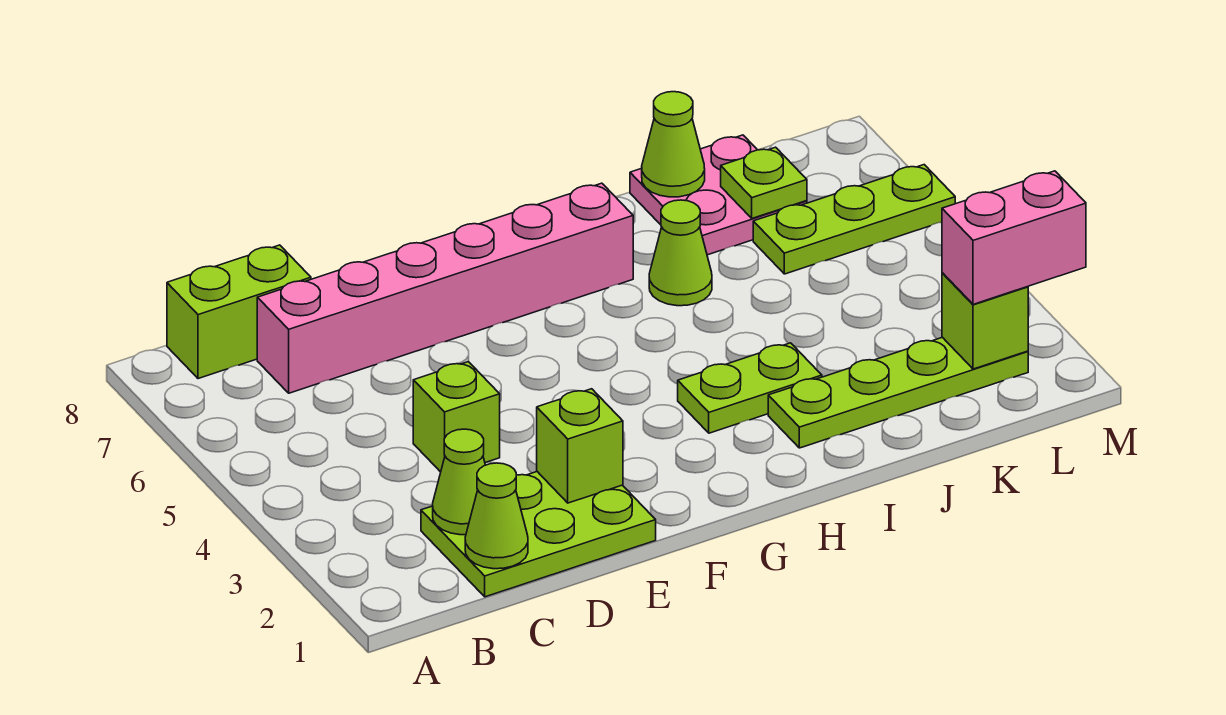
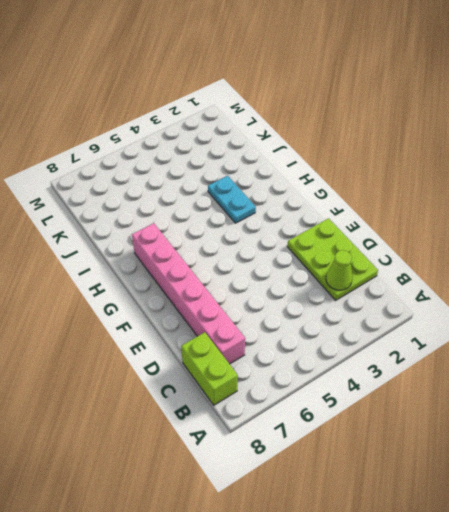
cyan plate H3:I3 level 1 -> lime plate H3:I3 level 1
none -> lime brick D4 level 1
none -> lime plate I2:L2 level 1
none -> lime cone I6 level 1

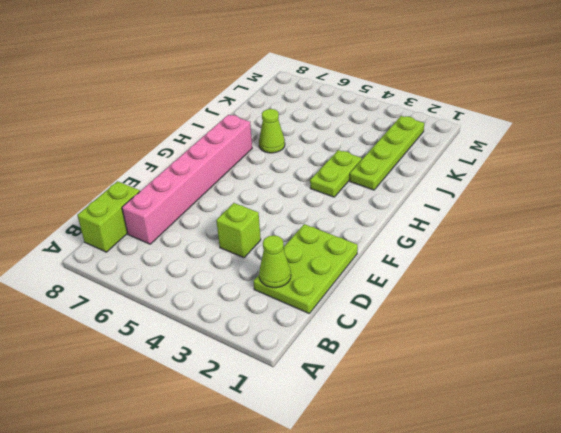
none -> pink plate J7:K8 level 1
none -> lime plate K6:M6 level 1
none -> lime cone C1 level 2

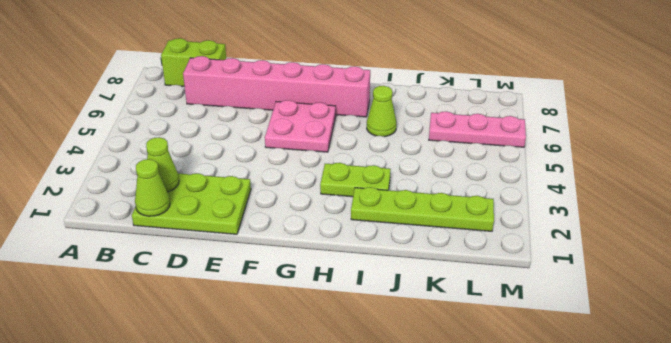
pink plate F5:G6 level 1 -> pink plate J7:K8 level 1
pink plate K6:M6 level 1 -> lime plate K6:M6 level 1
none -> lime brick D4 level 1
none -> lime brick E2 level 2
none -> lime cone J8 level 2

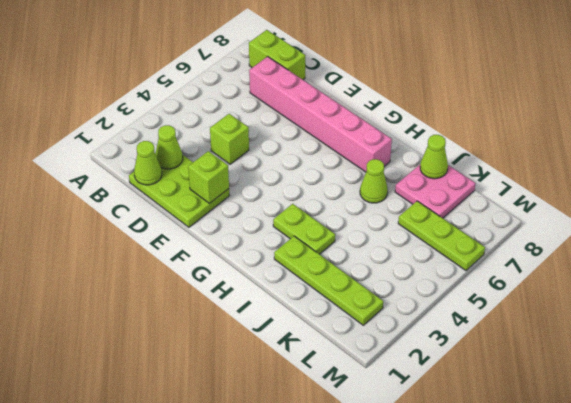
none -> lime plate K7 level 2
none -> lime brick L2 level 2
none -> pink brick L2:M2 level 3

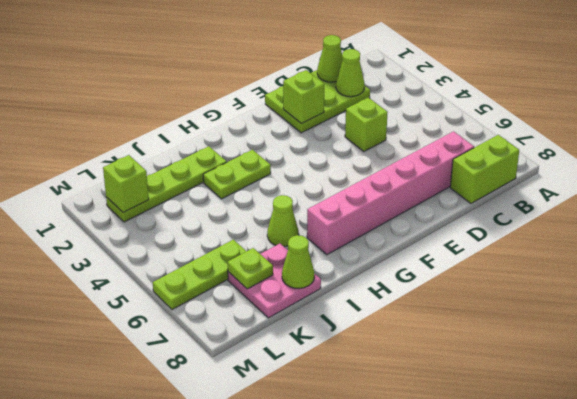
none -> pink brick L2:M2 level 3

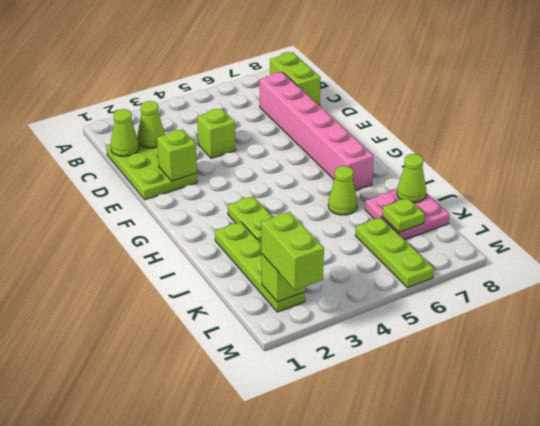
lime brick L2:M2 level 3 -> pink brick L2:M2 level 3

